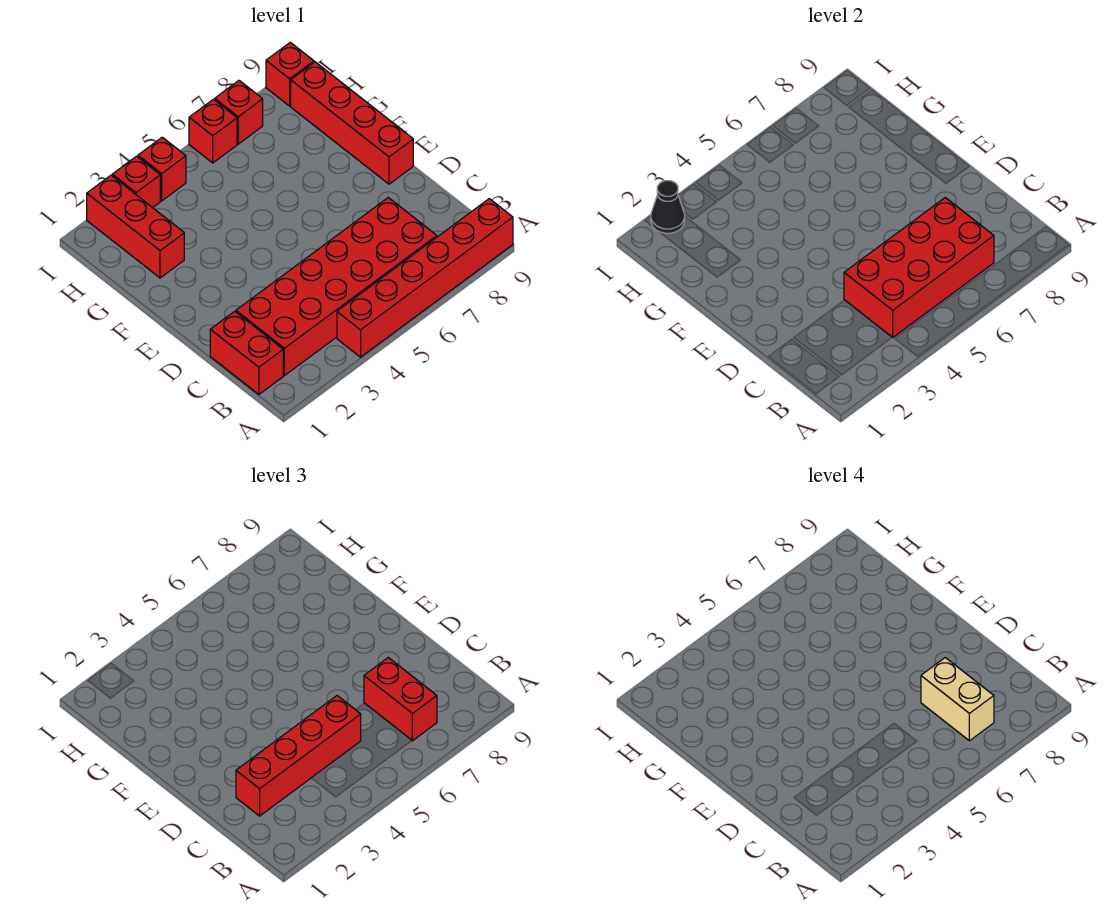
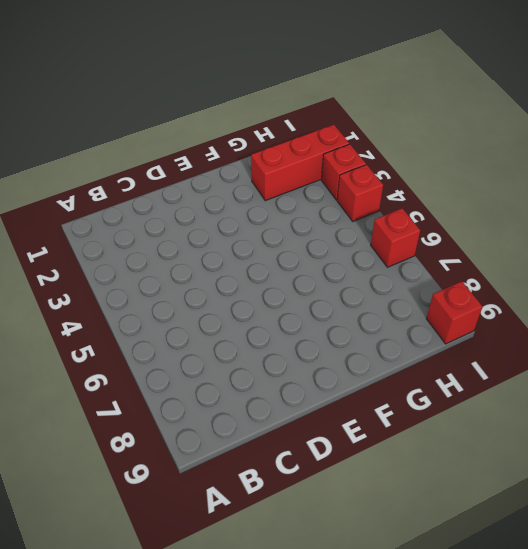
none -> red brick A4:A9 level 1
none -> red brick B1:C1 level 1
none -> red brick B2:C7 level 1

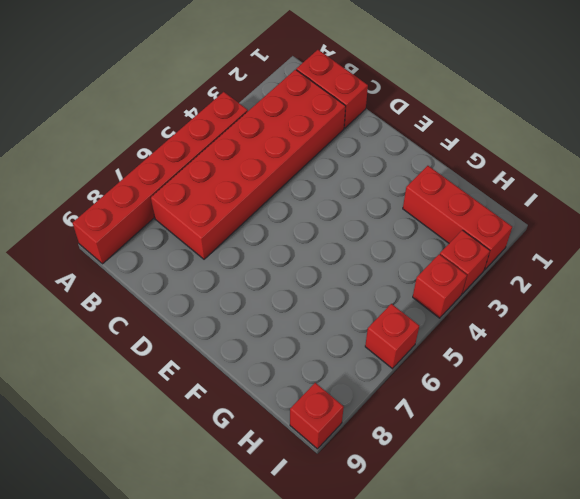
none -> red brick E9:H9 level 1
none -> red brick I7 level 1
none -> red brick B4:C7 level 2

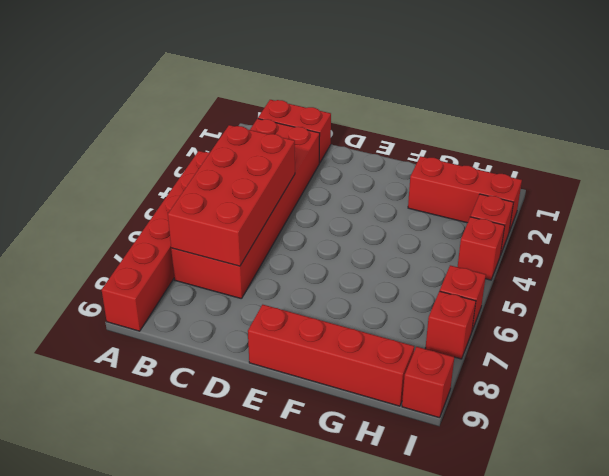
none -> black cone I2 level 2
none -> red brick B7:C7 level 3
none -> red brick C2:C5 level 3

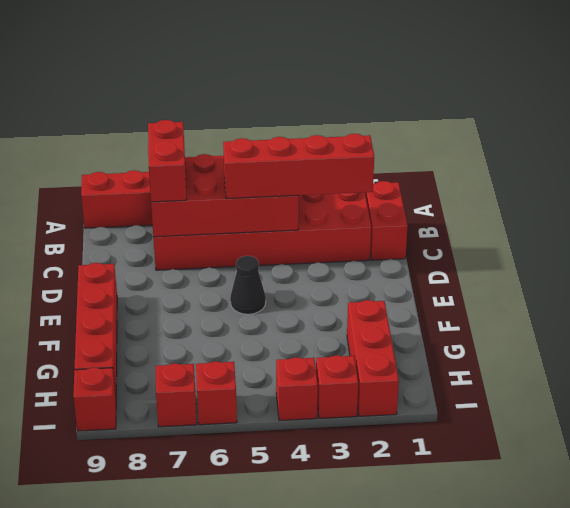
black cone E5 level 1 -> black cone I2 level 2
none -> tan brick B7:C7 level 4

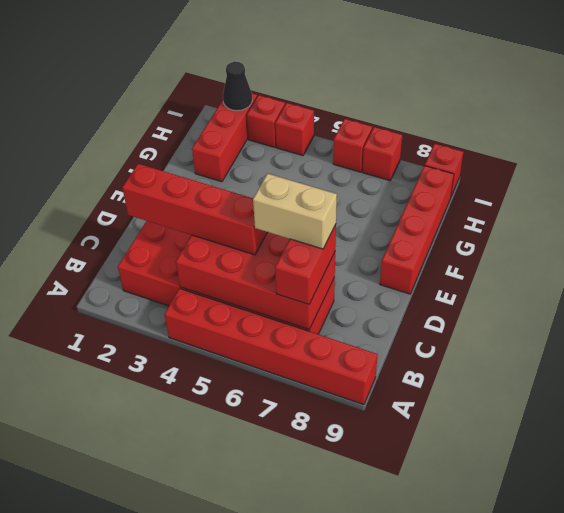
tan brick C6:C7 level 4 -> tan brick B7:C7 level 4
none -> red brick B1:C1 level 1

